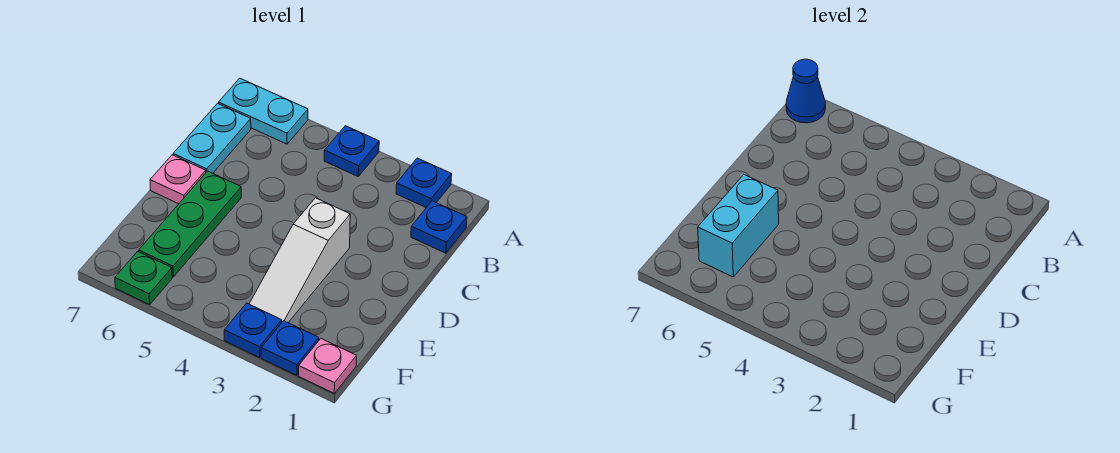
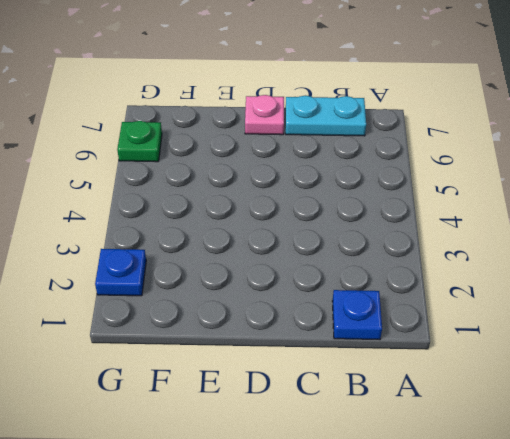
none -> blue plate A2 level 1
none -> blue plate A4 level 1
none -> cyan plate A6:A7 level 1

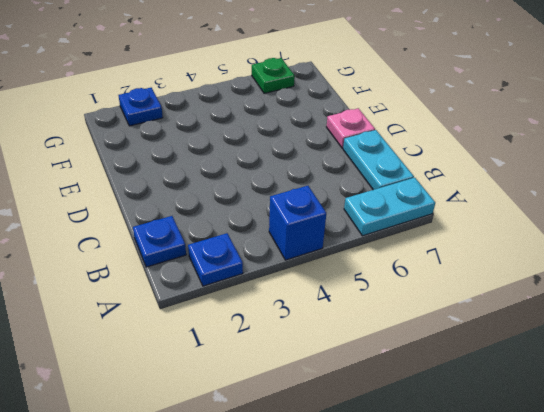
blue brick A4 level 1 -> blue plate A4 level 1
none -> white slope D3:F3 level 1 top D
none -> green plate D6:F6 level 1
none -> pink plate G1 level 1

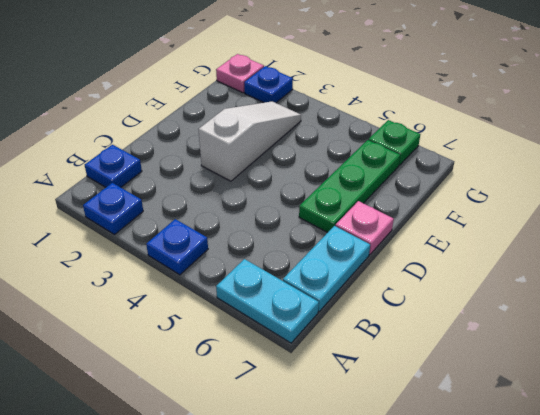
none -> blue plate G3 level 1
none -> blue cone A7 level 2
none -> cyan brick E6:F6 level 2

